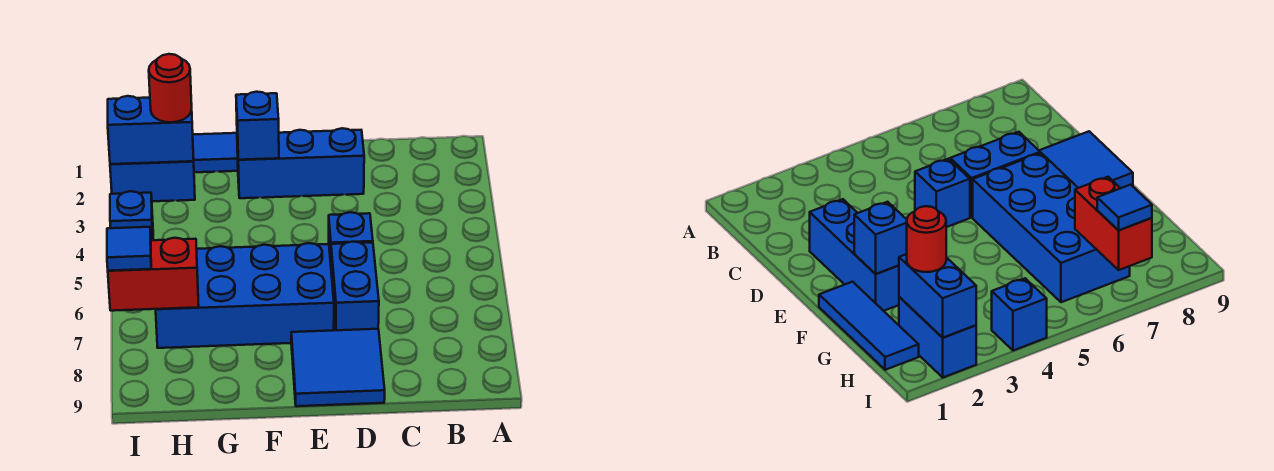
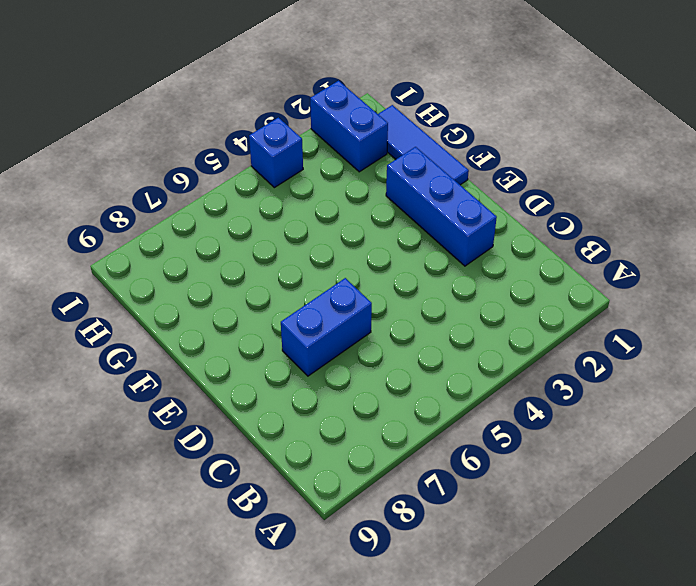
none -> blue brick D5 level 1
none -> blue tile D8:E9 level 1
none -> blue brick E6:H7 level 1

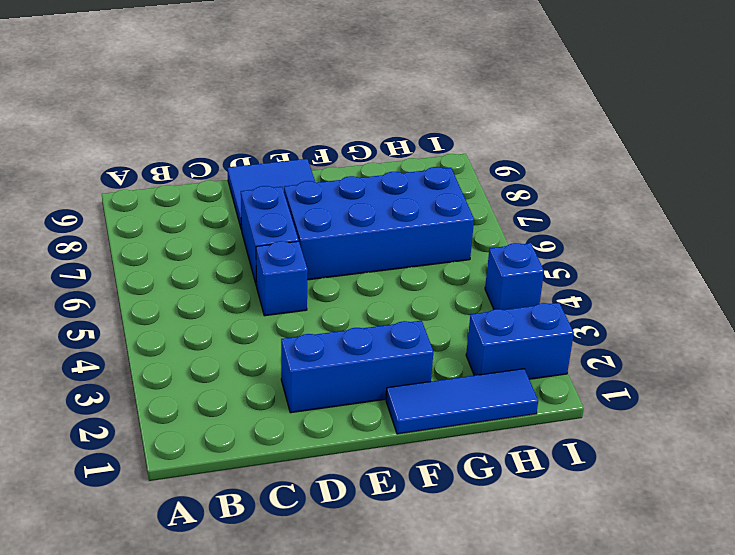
none -> blue brick F2 level 2
none -> blue brick H2:I2 level 2
none -> red brick H7:I7 level 2

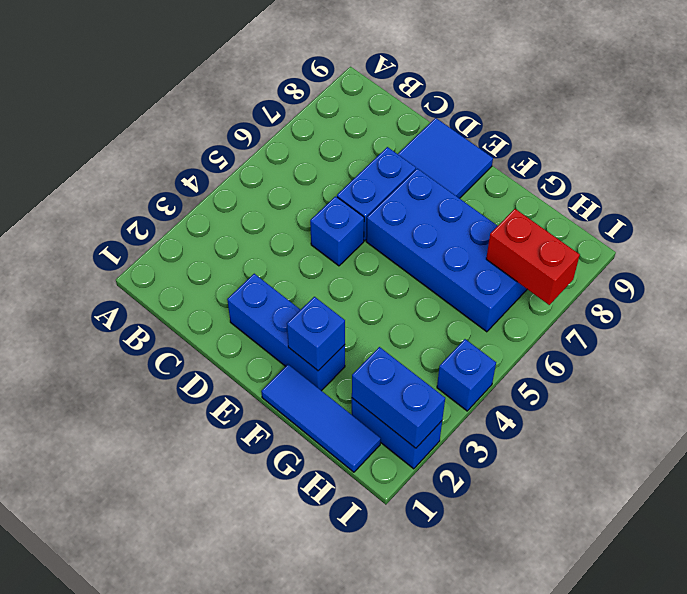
none -> red round brick H2 level 3
none -> blue tile I7 level 3

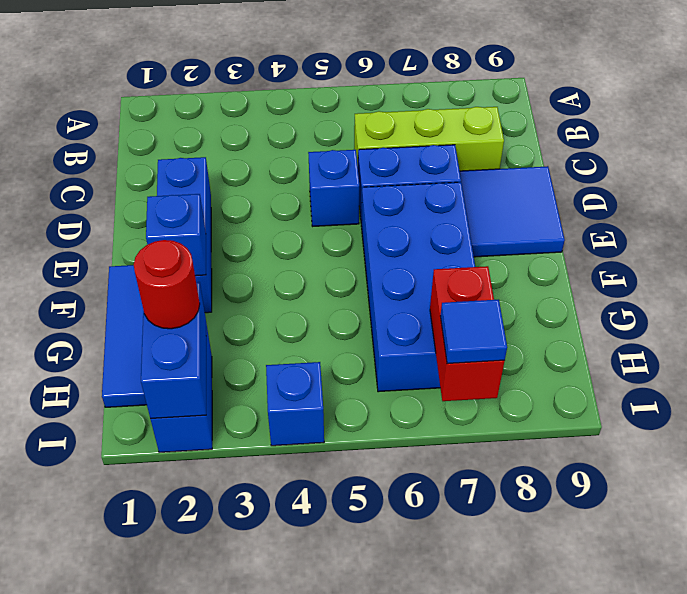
lime brick C6:C8 level 1 -> none

